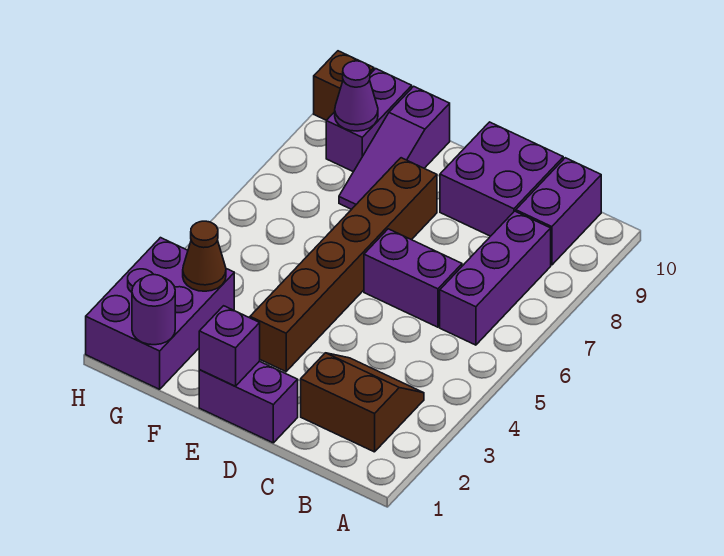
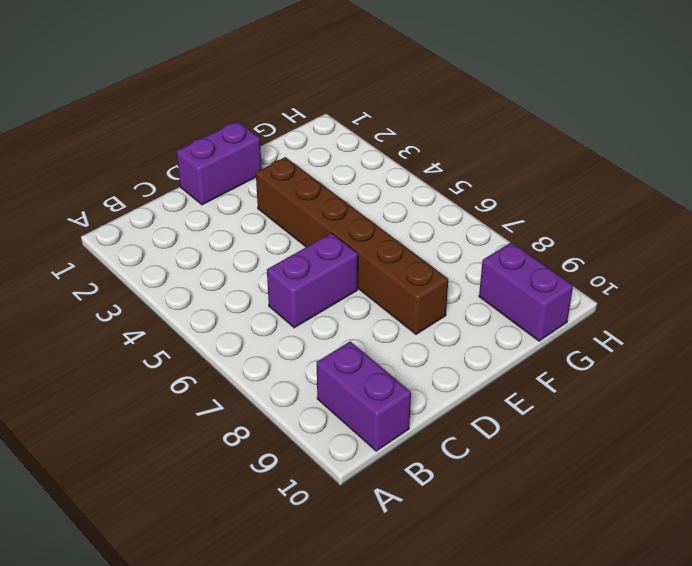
none -> brown slope B2:C3 level 1 top 2
none -> purple brick B6:B8 level 1
none -> purple brick C9:D10 level 1

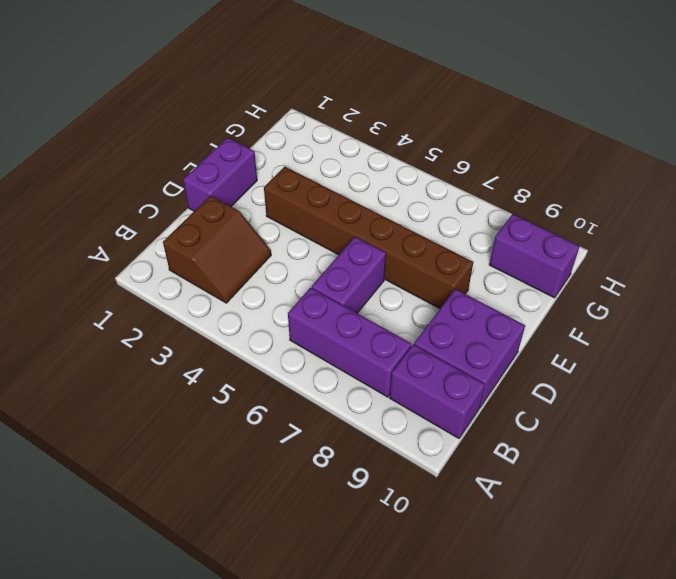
none -> purple slope F8:F10 level 1 top 10
none -> purple brick G1:H3 level 1
none -> brown brick H10 level 1

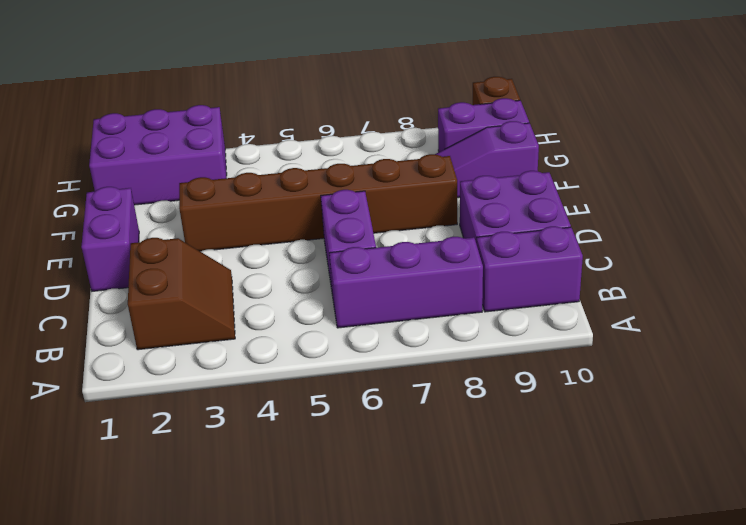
none -> purple brick E1 level 2
none -> purple round brick G1 level 2
none -> brown cone G3 level 2

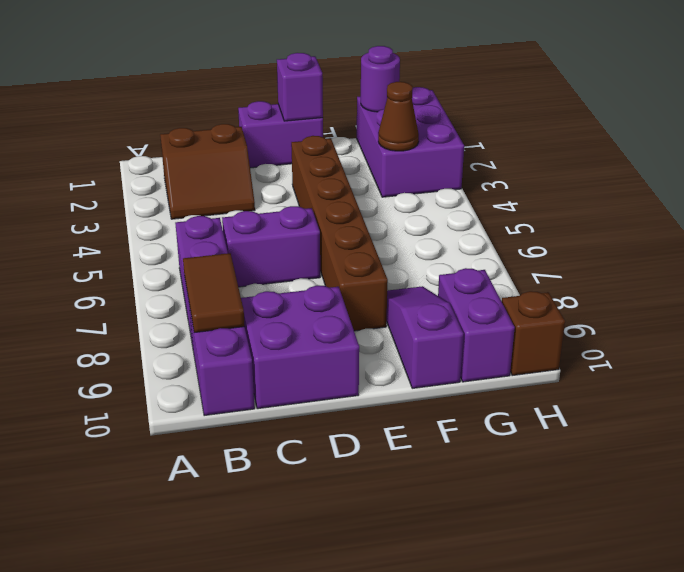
brown tile B8:B9 level 2 -> none
none -> purple cone G9 level 2

